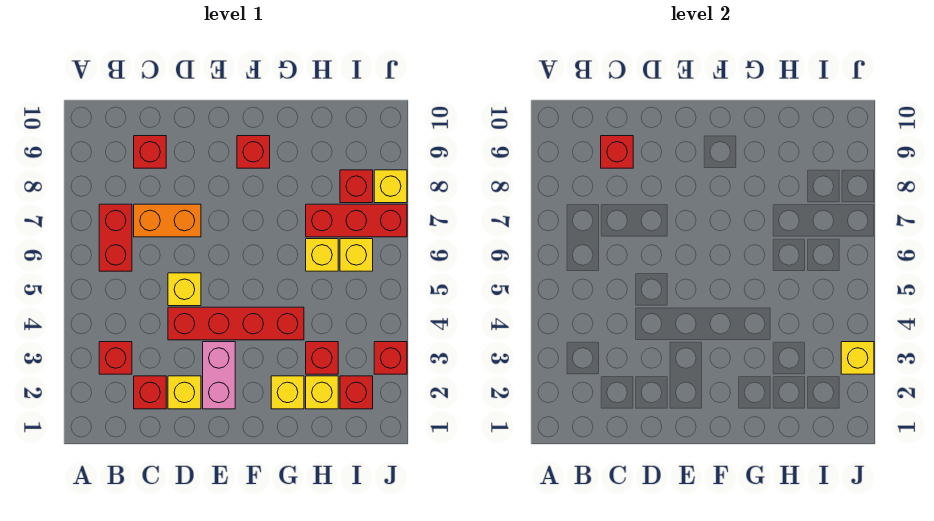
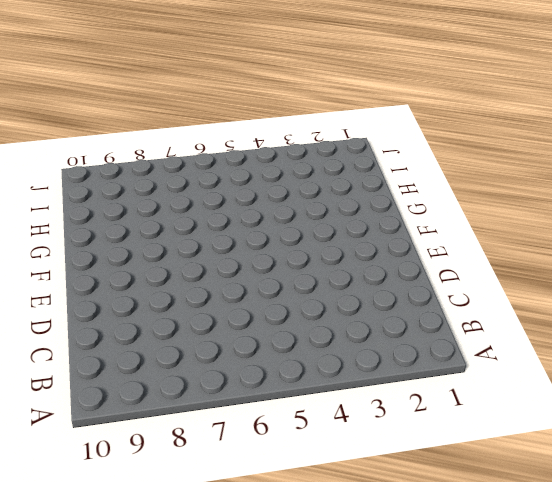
none -> red brick B3 level 1
none -> red brick B6:B7 level 1
none -> red brick C2 level 1

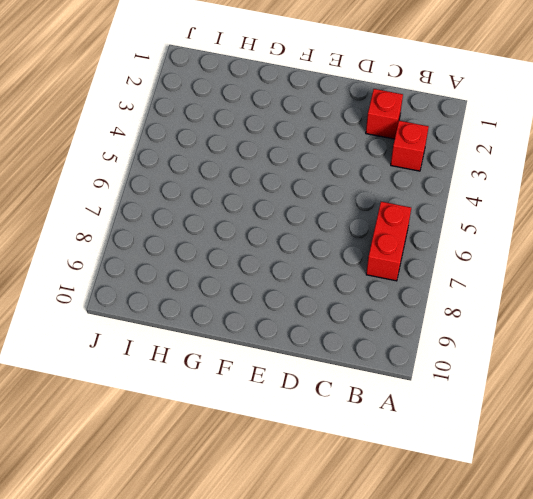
none -> orange brick C7:D7 level 1
none -> red brick C9 level 1
none -> yellow brick D2 level 1

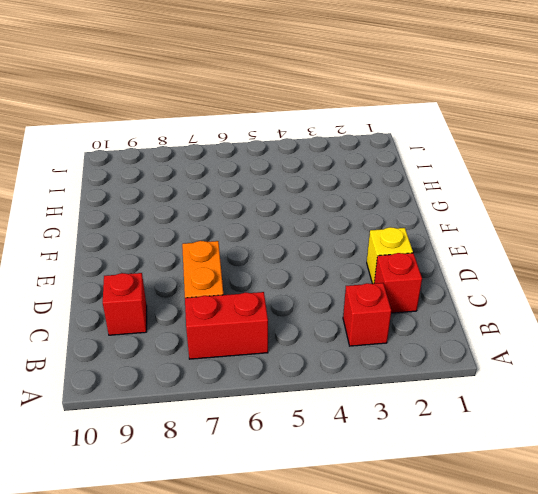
none -> red brick D4:G4 level 1
none -> yellow brick D5 level 1
none -> pink brick E2:E3 level 1

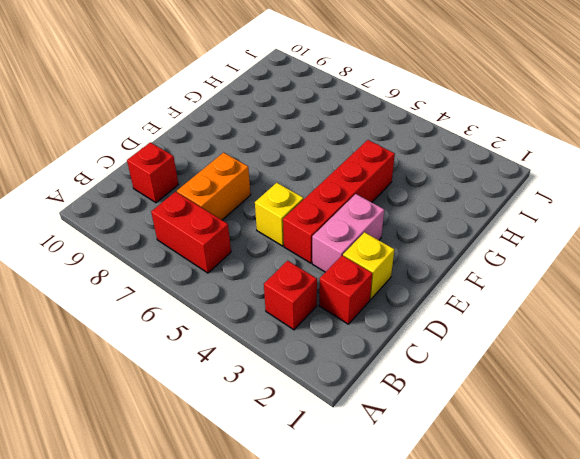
pink brick D3:E3 level 1 -> pink brick E2:E3 level 1
none -> red brick F9 level 1
none -> yellow brick G2 level 1
none -> yellow brick H2 level 1

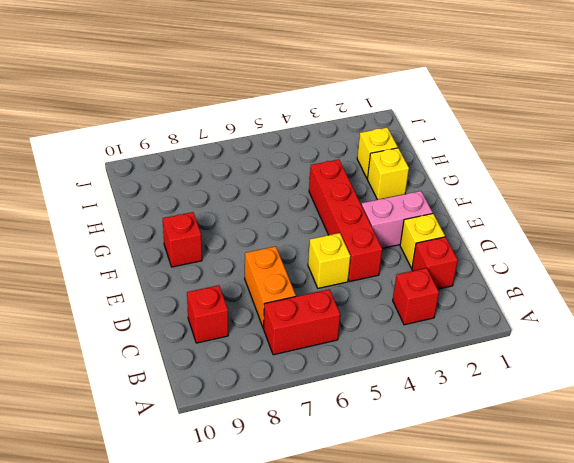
none -> red brick H3 level 1
none -> yellow brick H6 level 1
none -> red brick H7:J7 level 1

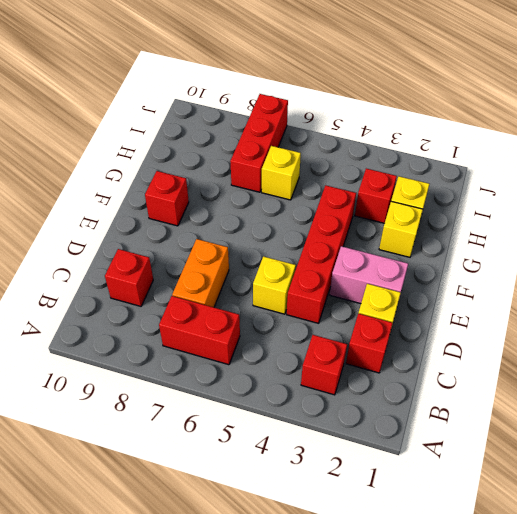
none -> red brick I2 level 1
none -> yellow brick I6 level 1
none -> red brick I8 level 1

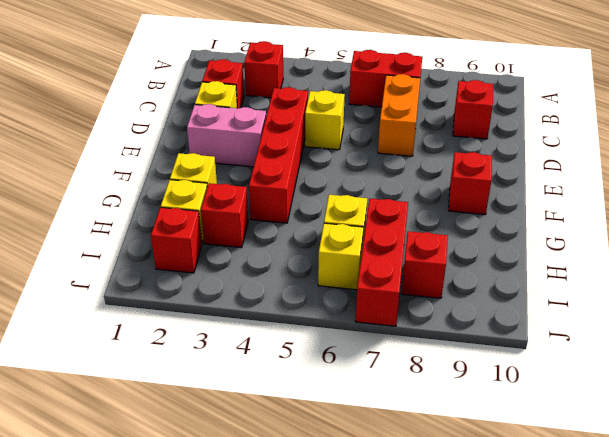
none -> red brick J3 level 1
none -> yellow brick J8 level 1
none -> red brick C9 level 2

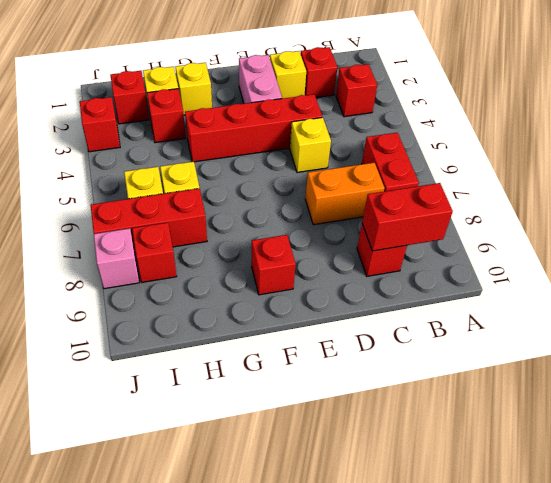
red brick B9:C9 level 2 -> red brick C9 level 2
pink brick J8 level 1 -> yellow brick J8 level 1
none -> yellow brick J3 level 2

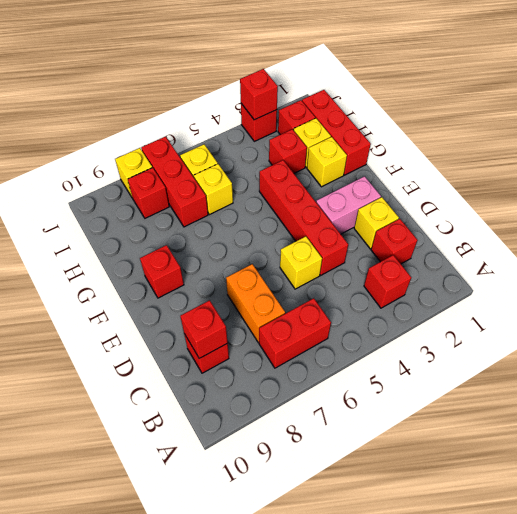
red brick G1:I1 level 1 -> none
red brick J3 level 2 -> yellow brick J3 level 2

